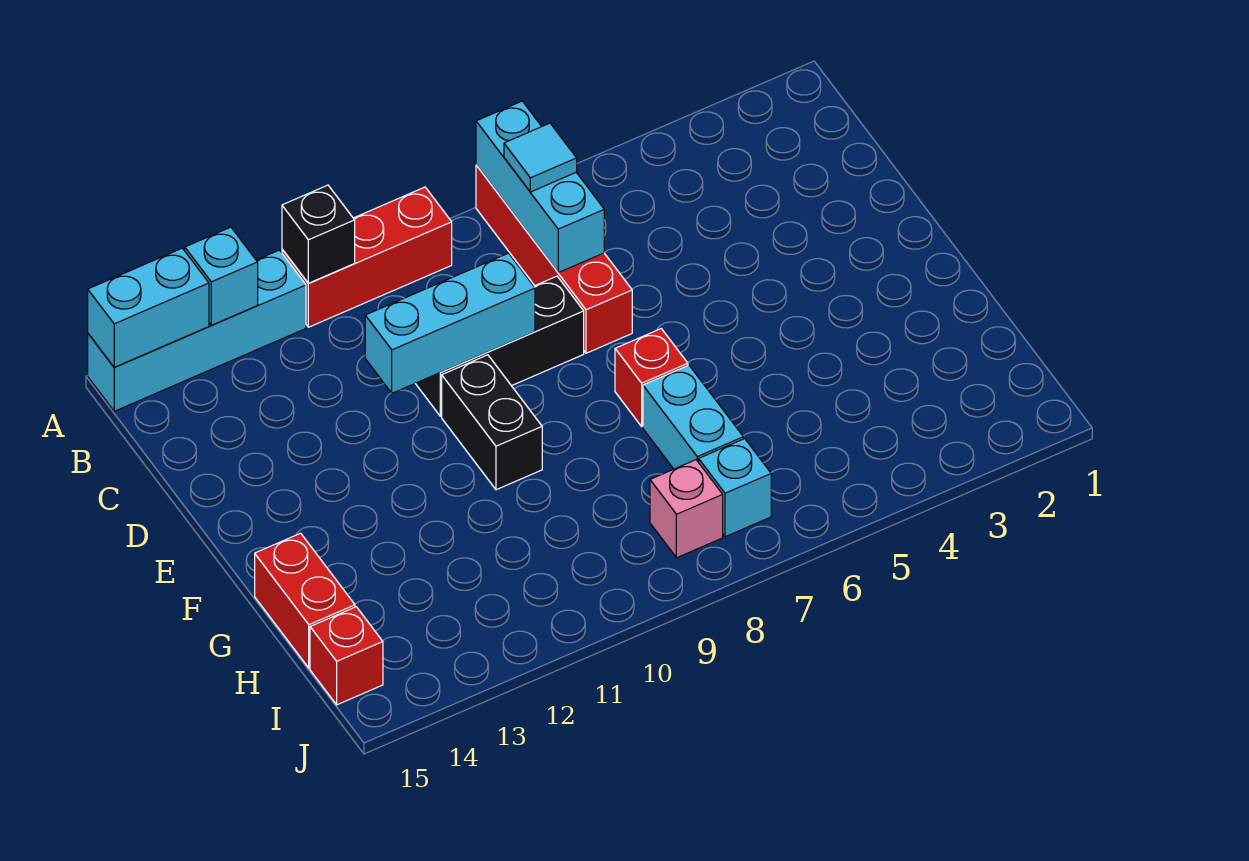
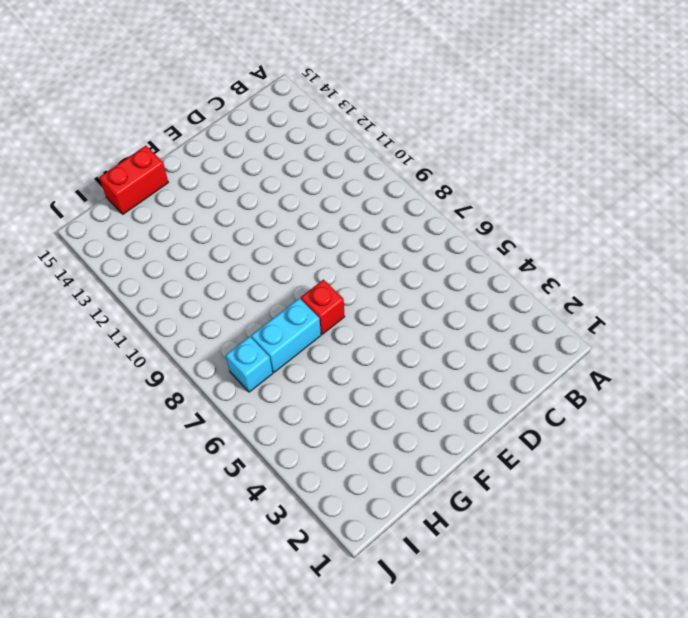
none -> red brick A7:D7 level 1
none -> red brick A9:A11 level 1
none -> cyan brick A12:A15 level 1

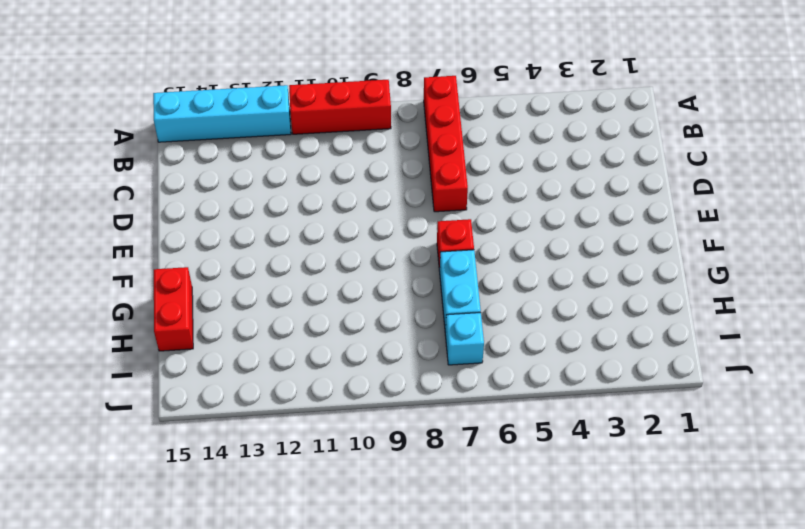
none -> black brick D8:D10 level 1
none -> black brick E10:F10 level 1
none -> pink brick I8 level 1

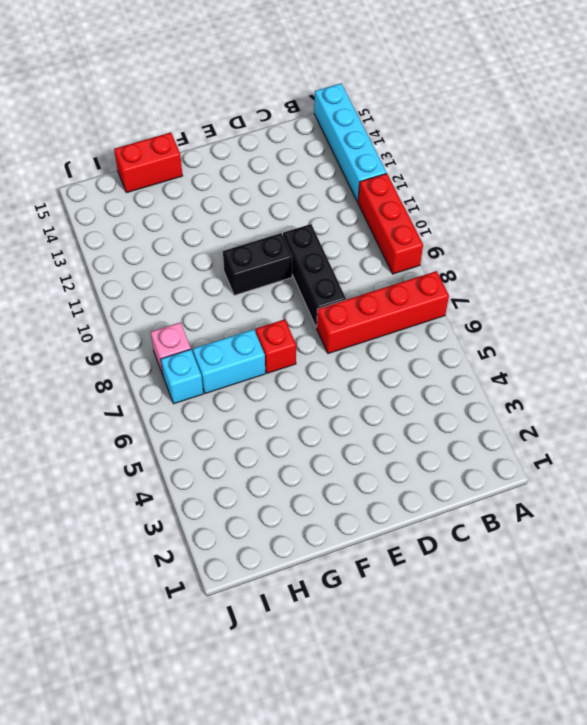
none -> red brick I15 level 1
none -> cyan brick A7:C7 level 2
none -> black brick A11 level 2

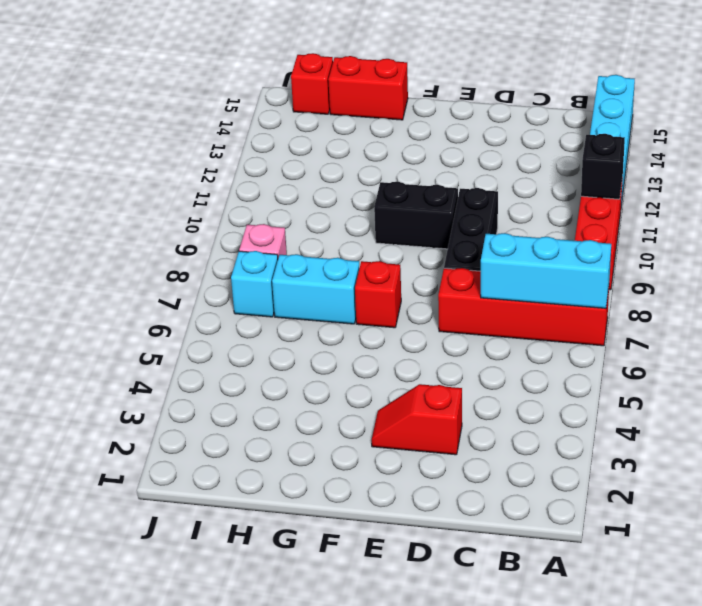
red slope D3:E3 level 1 top D -> none
none -> cyan brick A13 level 2
none -> cyan brick A14:A15 level 2
none -> cyan brick D9:D11 level 2

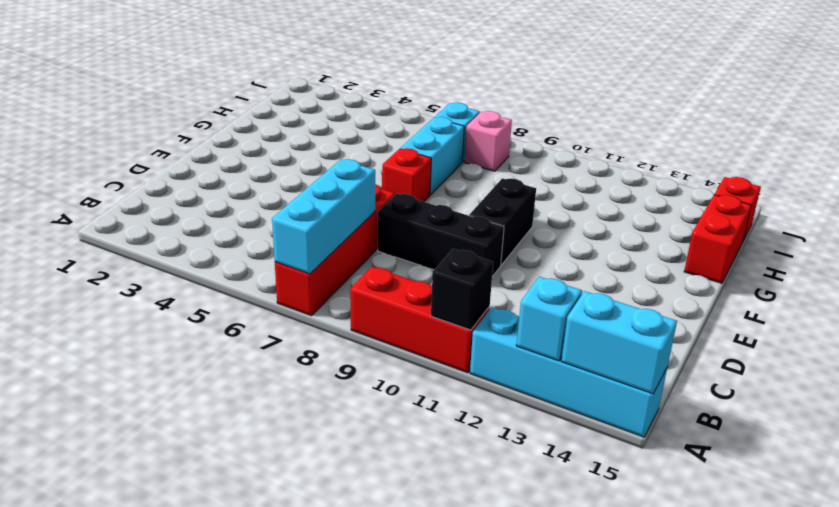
none -> cyan brick D9:D11 level 2
none -> cyan tile B7 level 3

